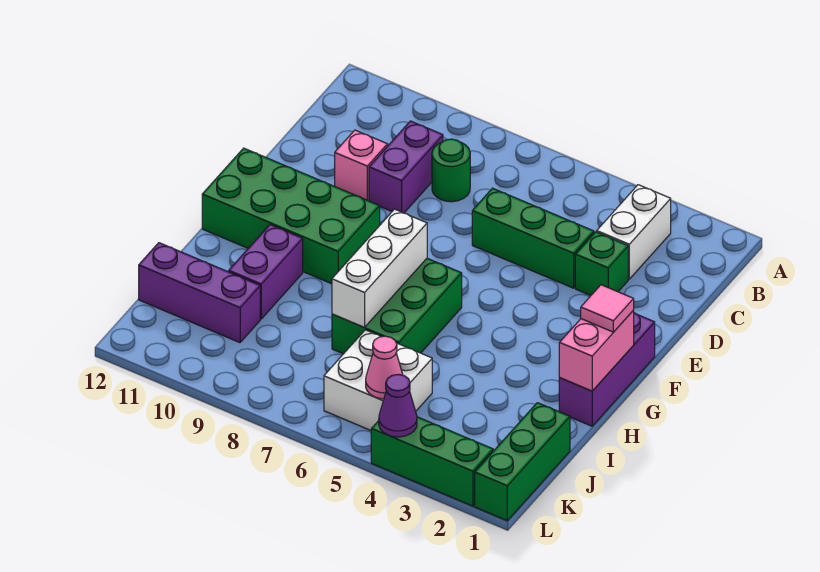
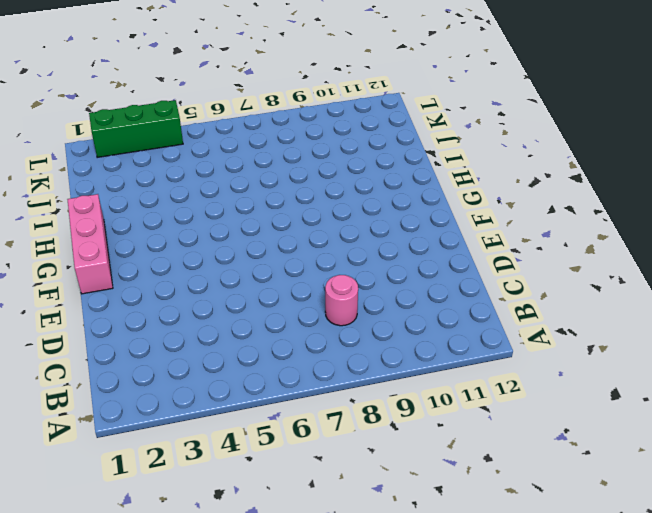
pink round brick C8 level 1 -> green round brick C8 level 1
pink brick F1:H1 level 1 -> purple brick F1:H1 level 1
none -> white brick B3:C3 level 1
none -> purple brick C9:D9 level 1
none -> green brick D3 level 1

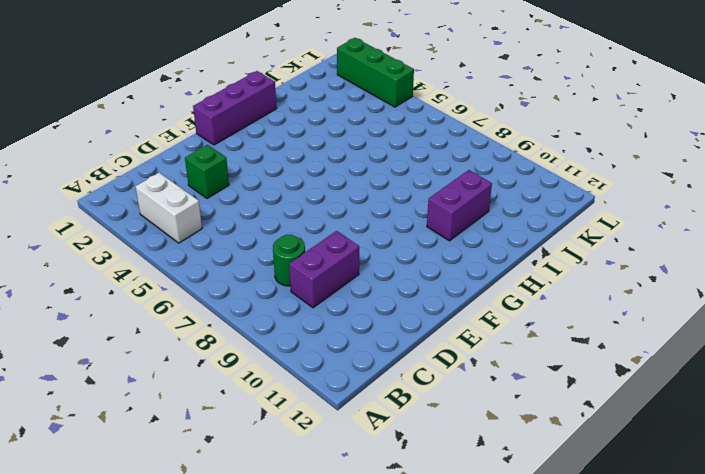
white brick B3:B4 level 1 -> white brick B3:C3 level 1
none -> green brick D4:D6 level 1
none -> pink brick D10 level 1
none -> green brick F9:G12 level 1

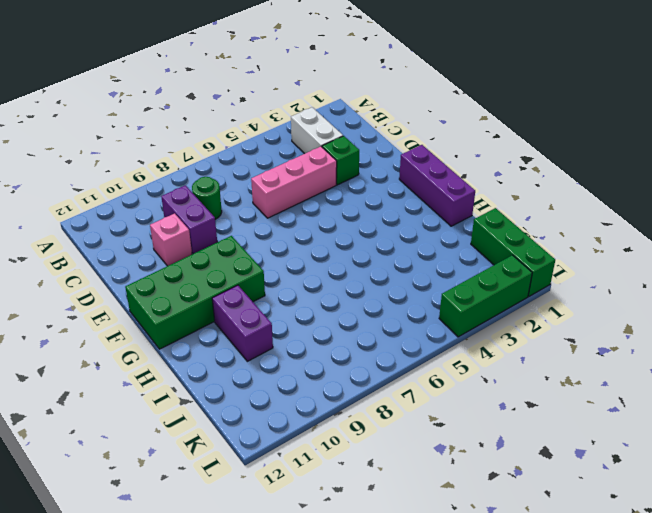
pink brick D4:D6 level 1 -> green brick D4:D6 level 1
none -> green brick G6:I7 level 1
none -> white brick J5:K6 level 1
none -> purple brick J10:J12 level 1

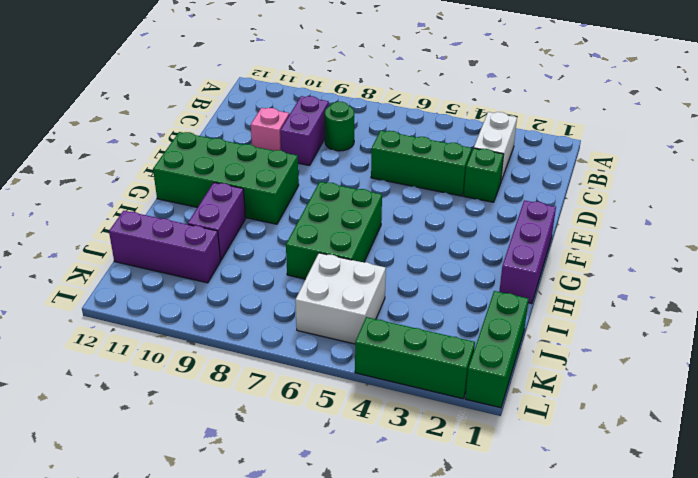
none -> pink brick G1:H1 level 2
none -> white brick G7:I7 level 2
none -> pink cone K5 level 2

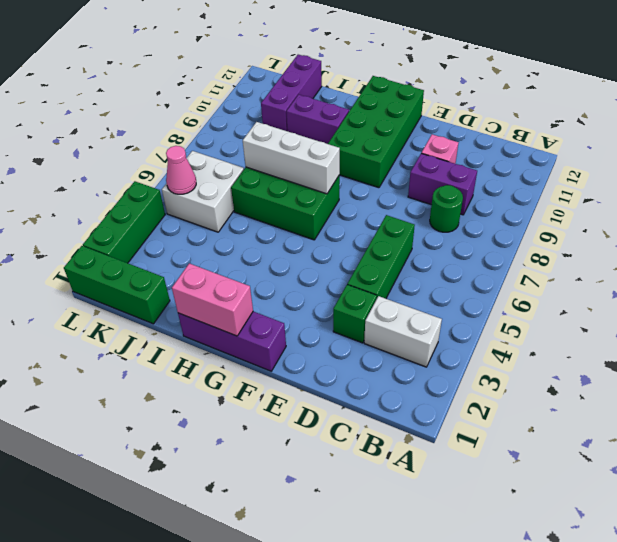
none -> purple cone L4 level 2
none -> pink tile G1 level 3

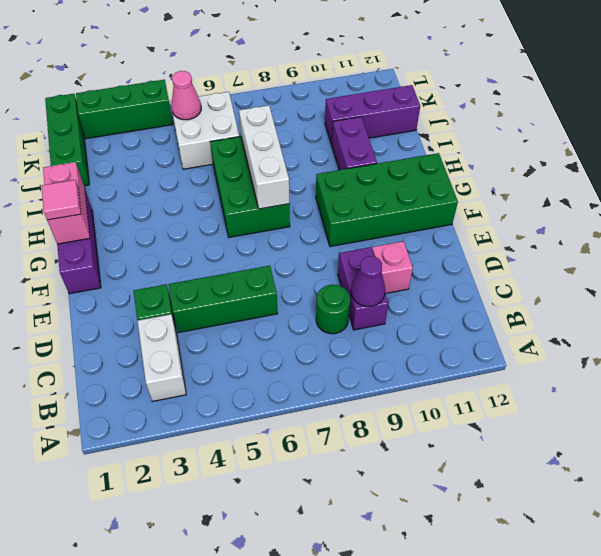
purple cone C9 level 2 -> purple cone L4 level 2

